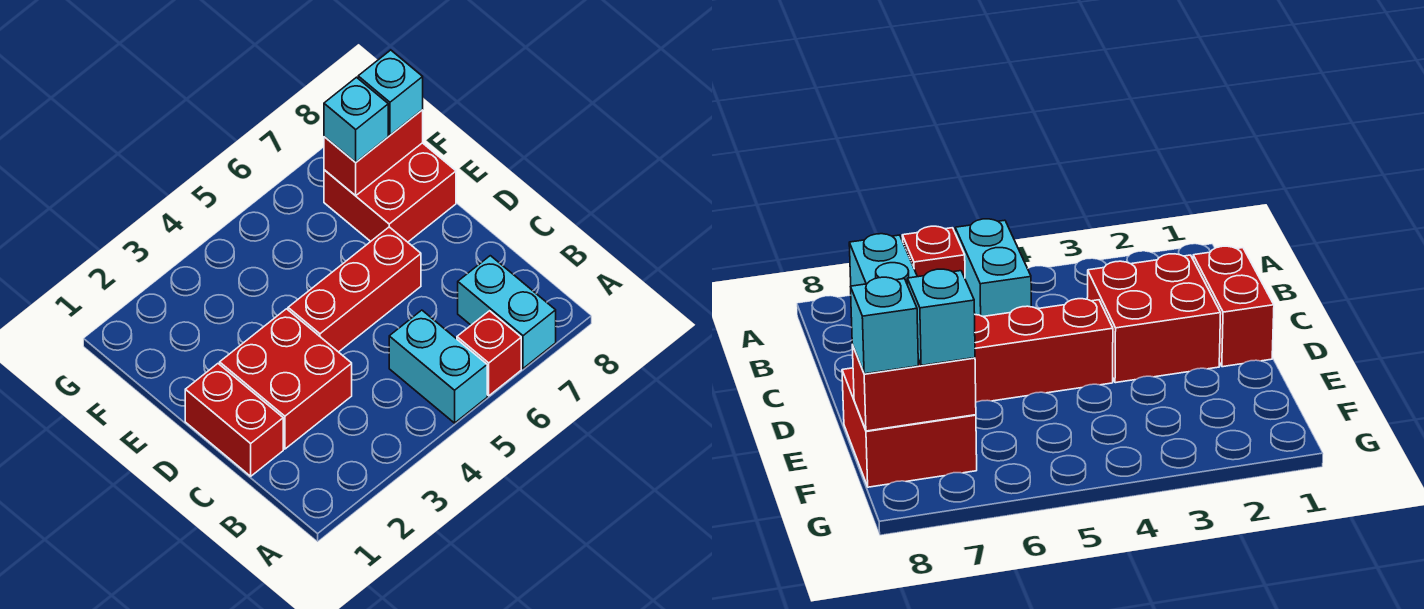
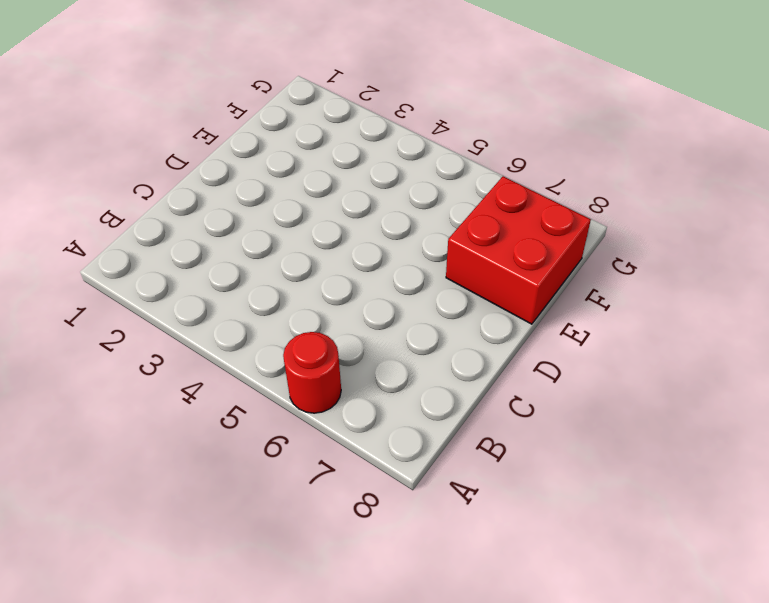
red round brick A6 level 1 -> red brick A6 level 1
none -> cyan brick A5:B5 level 1
none -> cyan brick A7:B7 level 1

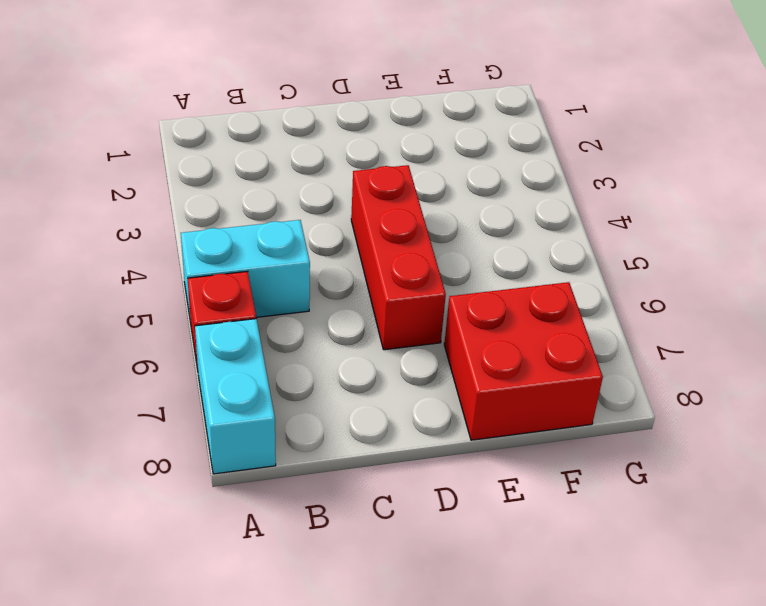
cyan brick A7:A8 level 1 -> cyan brick A7:B7 level 1
none -> red brick C1:D1 level 1
none -> red brick C2:D3 level 1

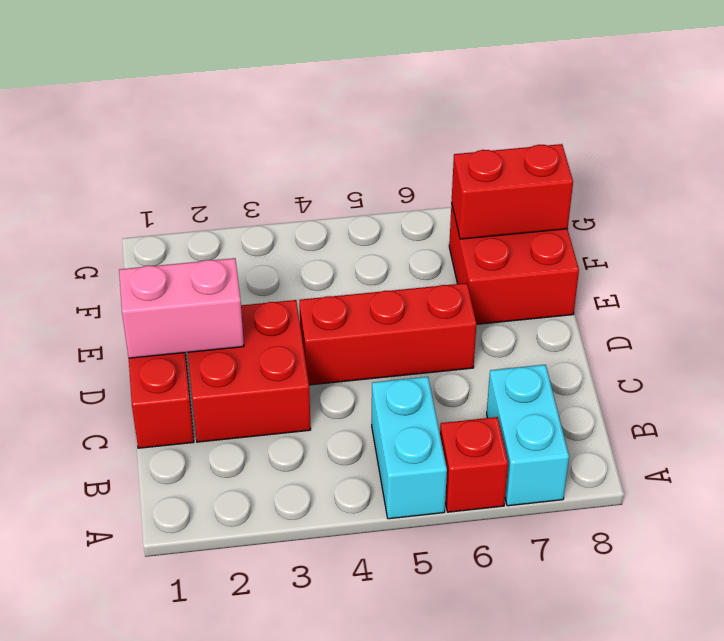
pink brick D1:D2 level 2 -> none
none -> cyan brick F7 level 3
none -> cyan brick F8 level 3

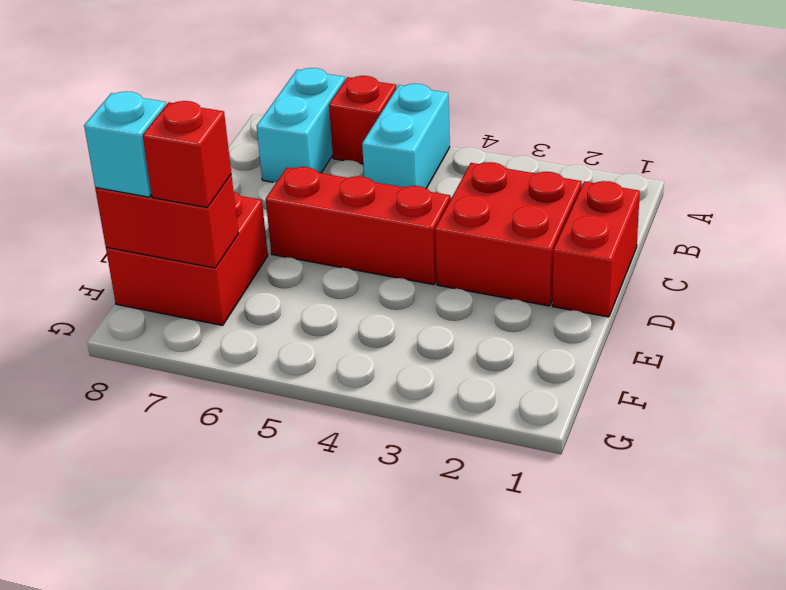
red brick F7 level 3 -> cyan brick F7 level 3

